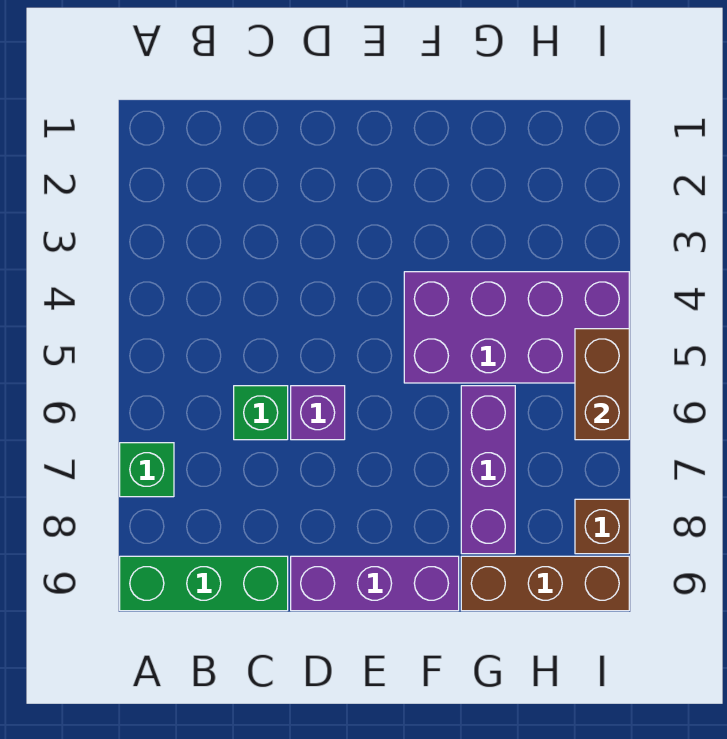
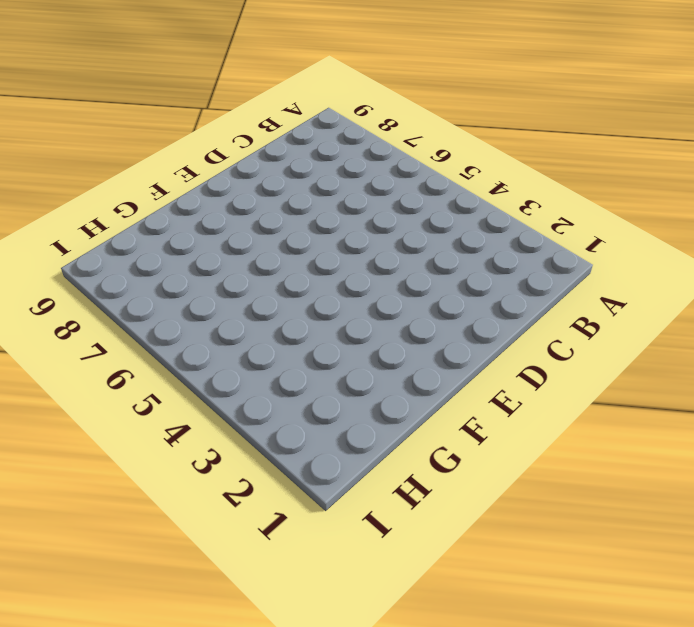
none -> green brick A7 level 1
none -> green brick A9:C9 level 1

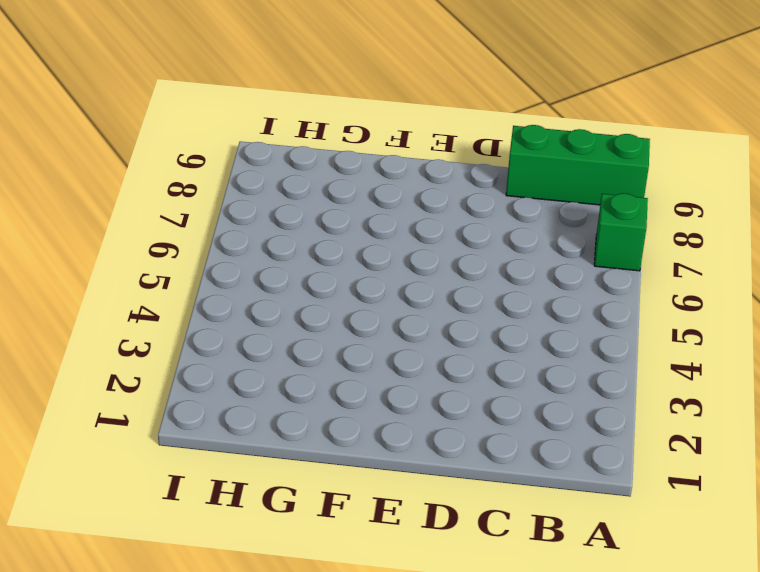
none -> green brick C6 level 1
none -> purple brick D6 level 1

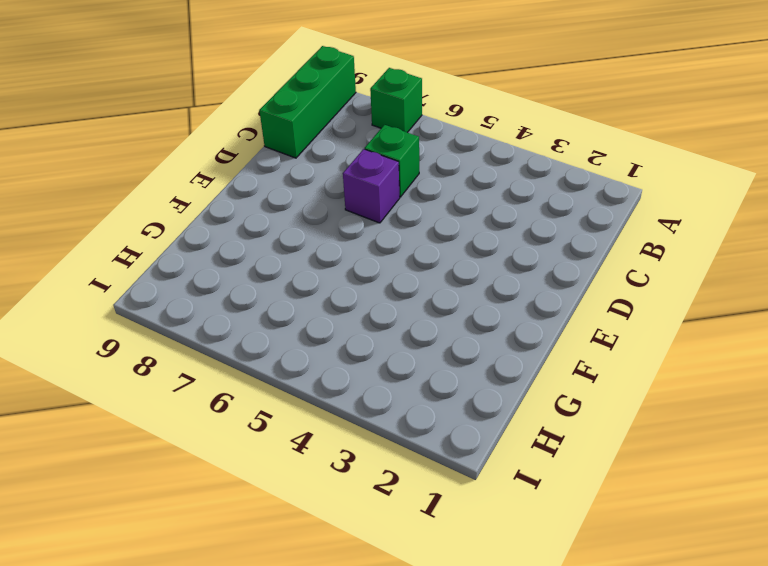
none -> purple brick D9:F9 level 1
none -> purple brick F4:I5 level 1

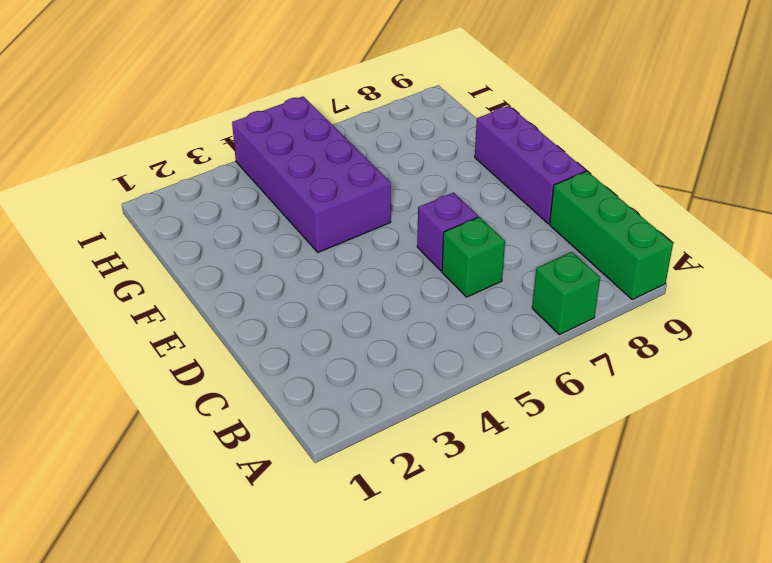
none -> purple brick G6:G8 level 1
none -> brown brick G9:I9 level 1

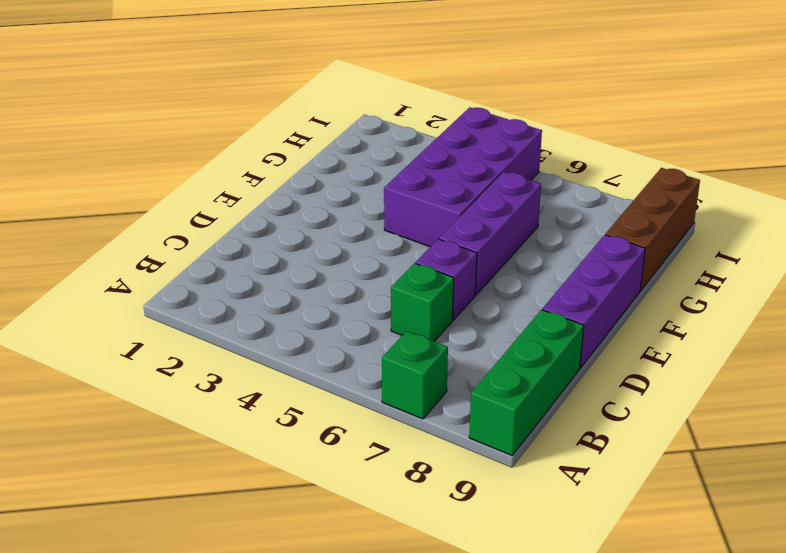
purple brick E6:G6 level 1 -> purple brick G6:G8 level 1
none -> brown brick I8 level 1
none -> brown brick I5:I6 level 2

